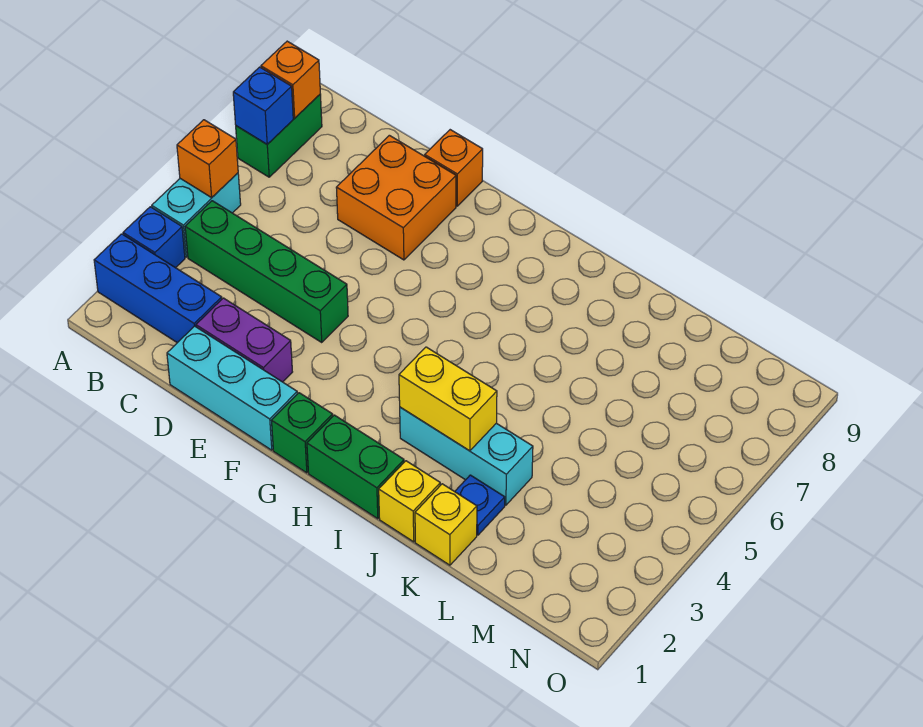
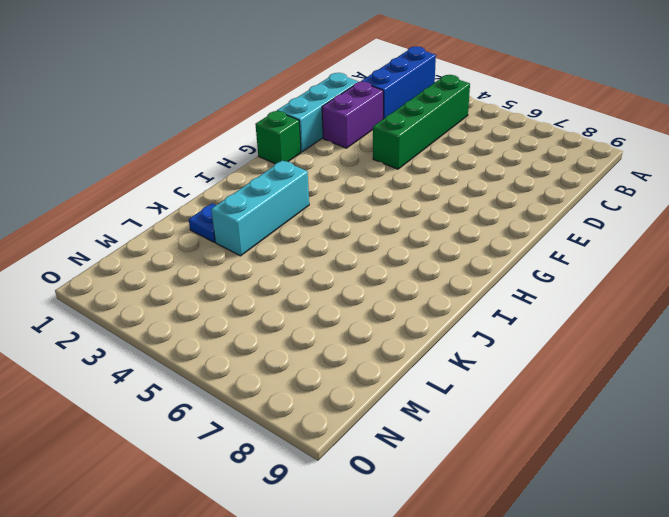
none -> blue brick A3 level 1
none -> cyan brick A4:A5 level 1
none -> green brick A7:A8 level 1

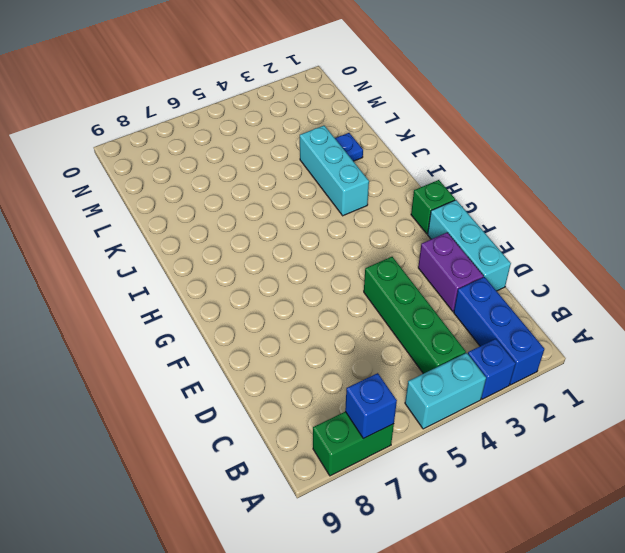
none -> orange brick D7:E8 level 1
none -> orange brick E9 level 1
none -> green brick H1:I1 level 1

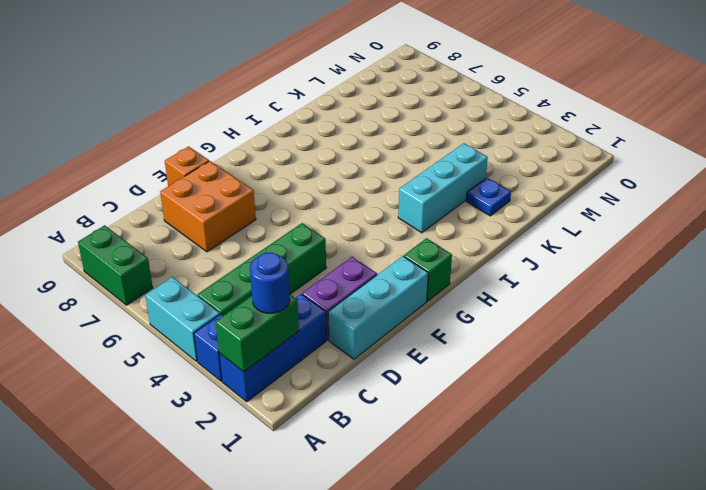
green brick A2:B2 level 2 -> green brick H1:I1 level 1
blue round brick B2 level 3 -> none
none -> yellow brick J1 level 1
none -> yellow brick K1 level 1
none -> orange brick A5 level 2

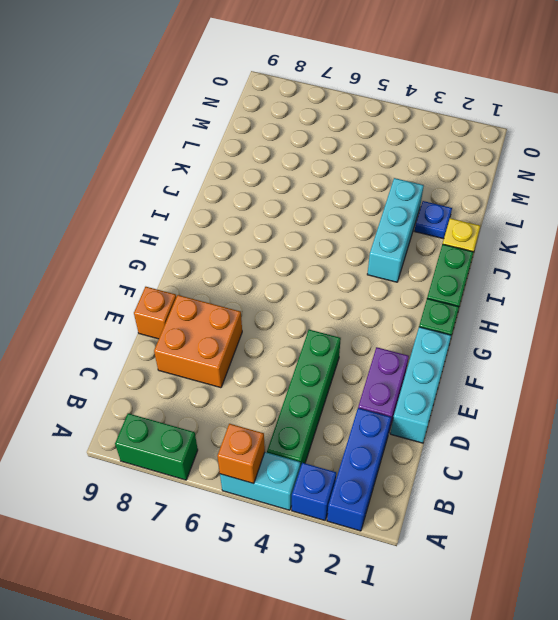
none -> yellow brick K1 level 1
none -> blue brick A7 level 2
none -> orange brick A8 level 2

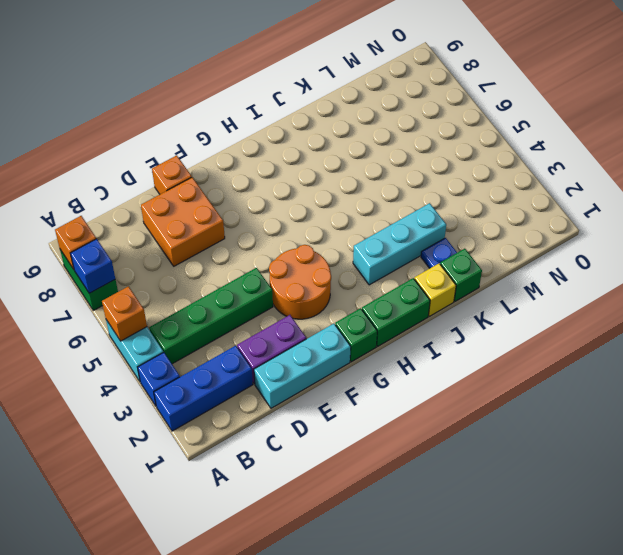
orange round brick F3:G4 level 1 -> none
green brick K1 level 1 -> yellow brick K1 level 1
none -> yellow brick I3:J3 level 2

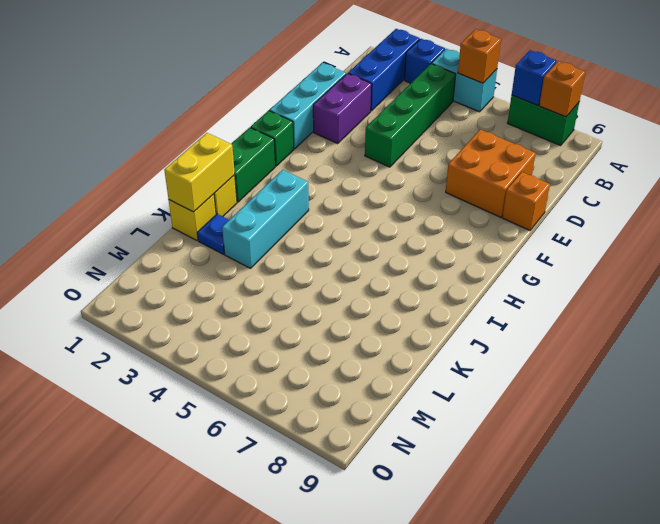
yellow brick J1:K1 level 2 -> yellow brick I3:J3 level 2

